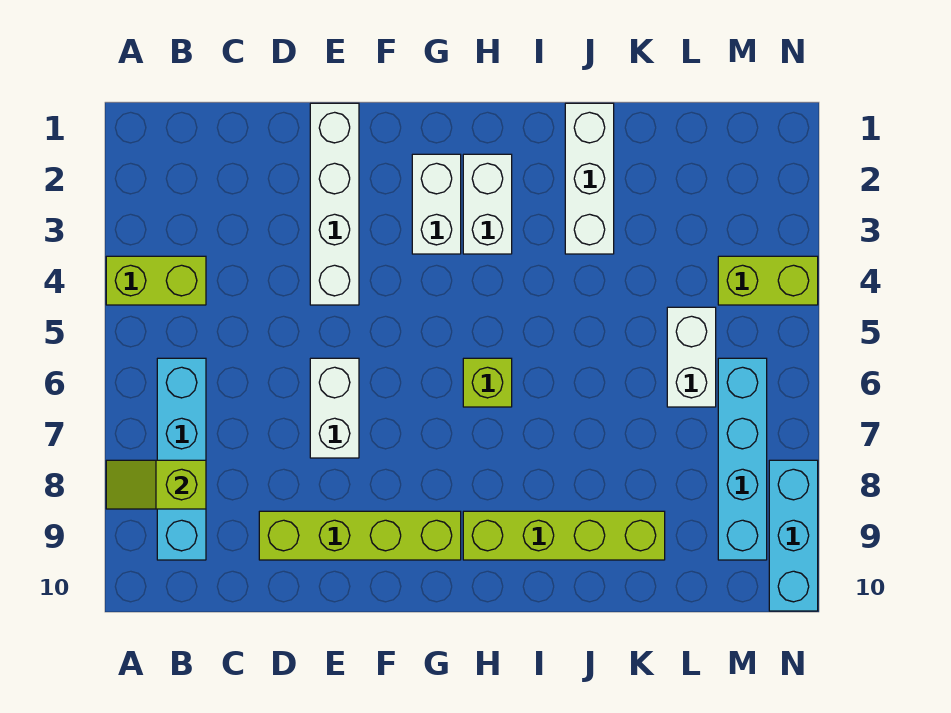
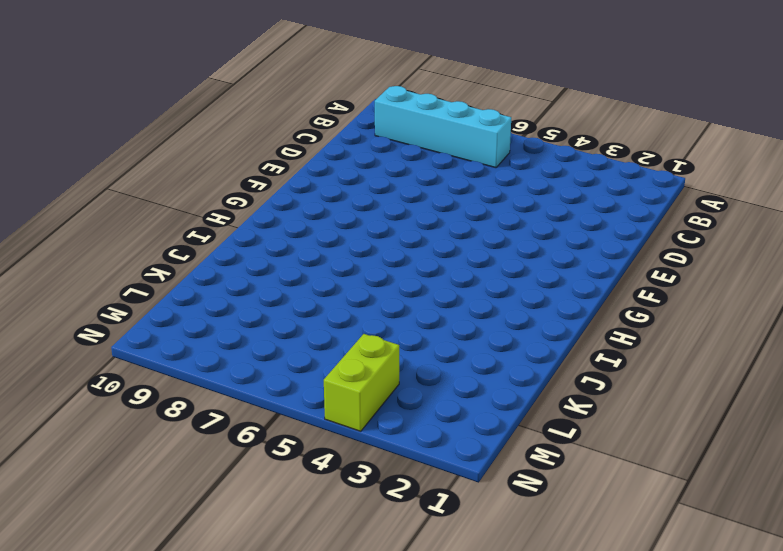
none -> lime brick A4:B4 level 1
none -> lime brick D9:G9 level 1
none -> white brick E1:E4 level 1

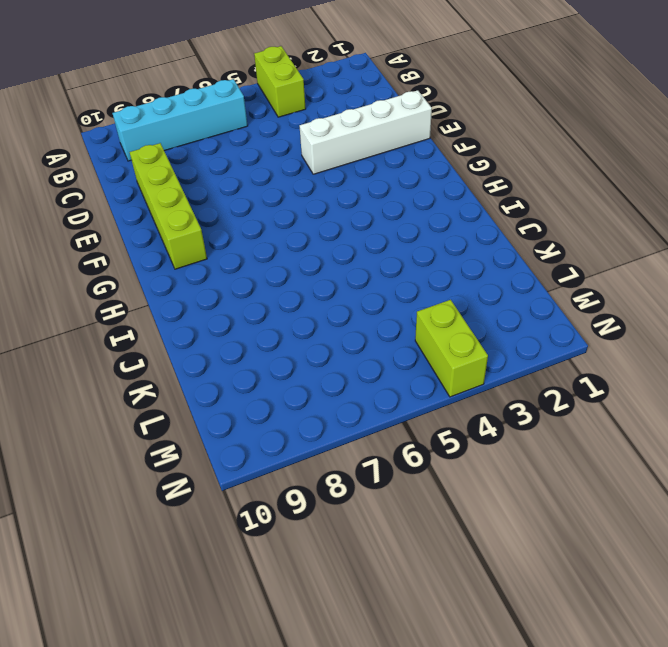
none -> white brick E6:E7 level 1
none -> white brick G2:G3 level 1
none -> white brick H2:H3 level 1

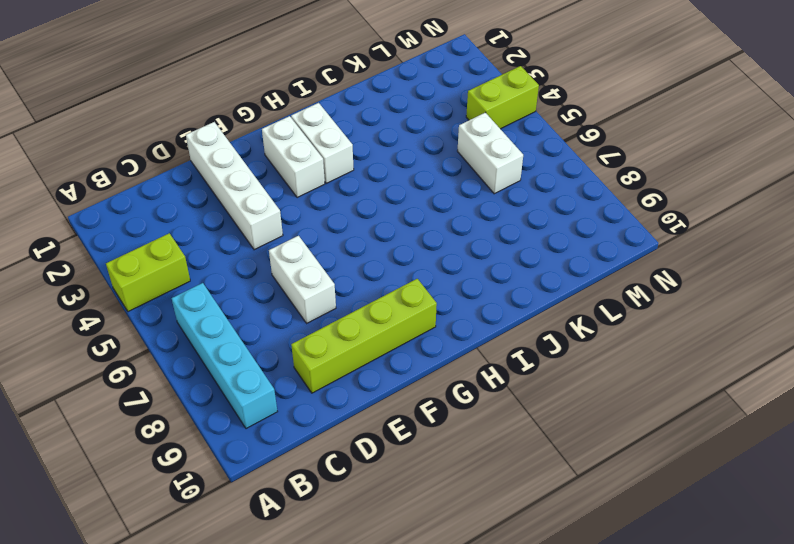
none -> lime brick H6 level 1
none -> lime brick H9:K9 level 1
none -> white brick J1:J3 level 1

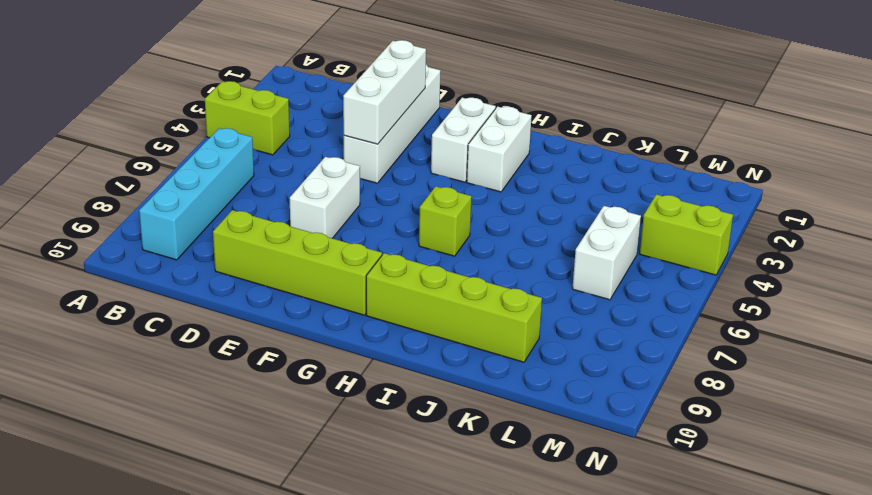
white brick E2:E4 level 2 -> white brick J1:J3 level 1
none -> cyan brick M6:M9 level 1
none -> cyan brick N8:N10 level 1
none -> lime slope A8:B8 level 2 top B

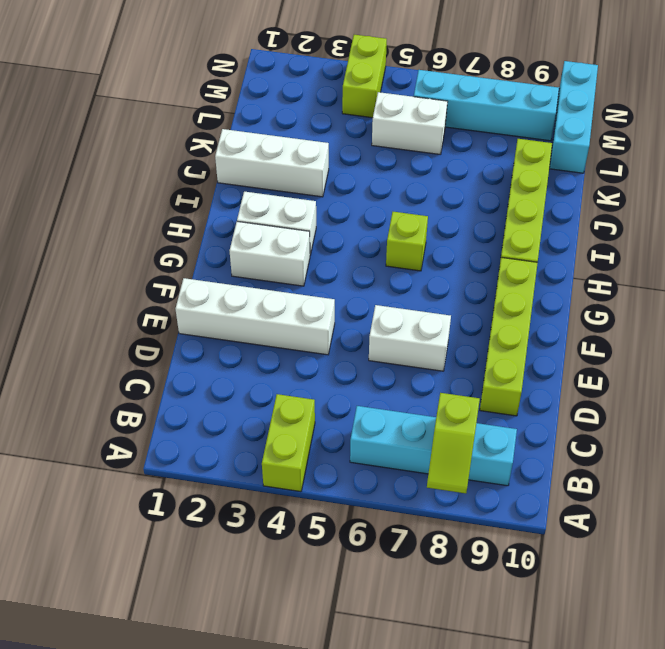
cyan brick L10:N10 level 1 -> cyan brick N8:N10 level 1

